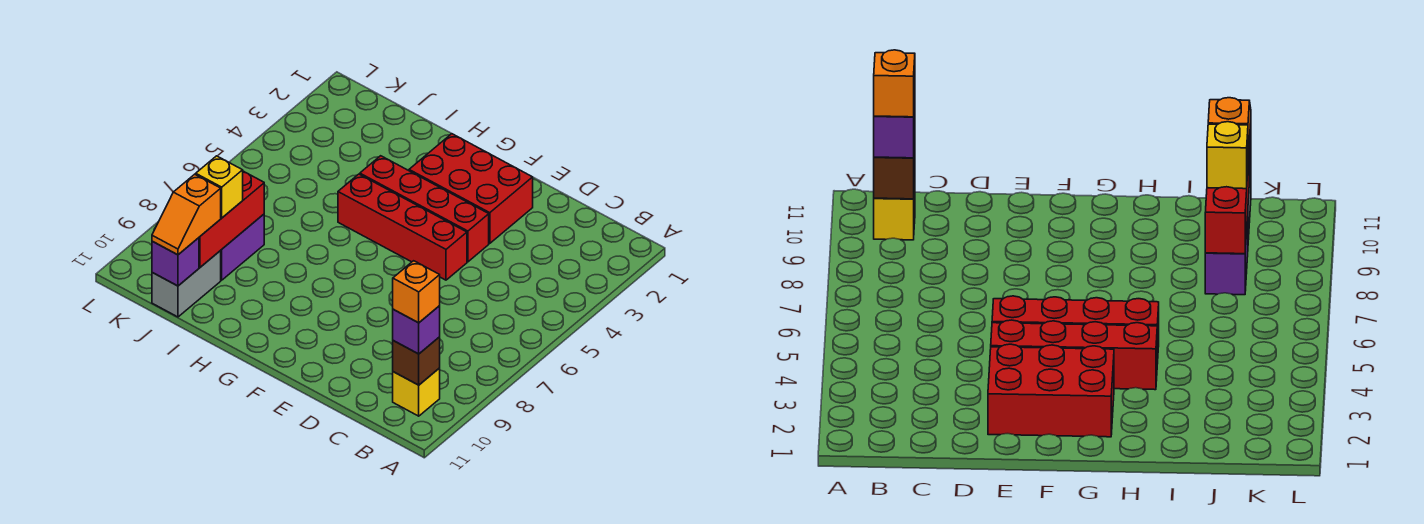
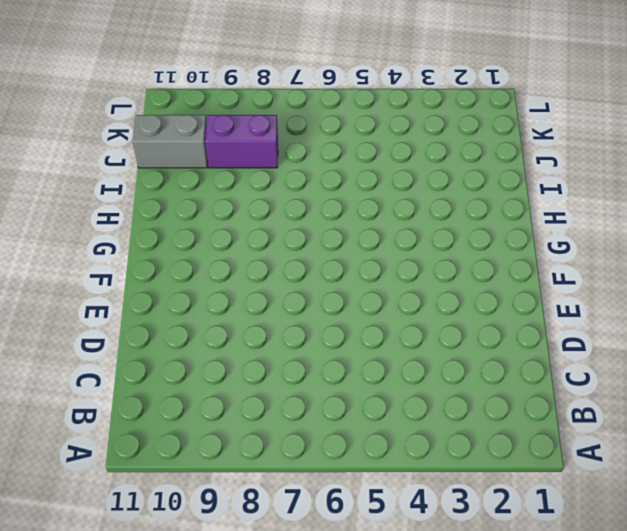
none -> yellow brick B10 level 1
none -> red brick E2:G3 level 1
none -> red brick E4:H4 level 1

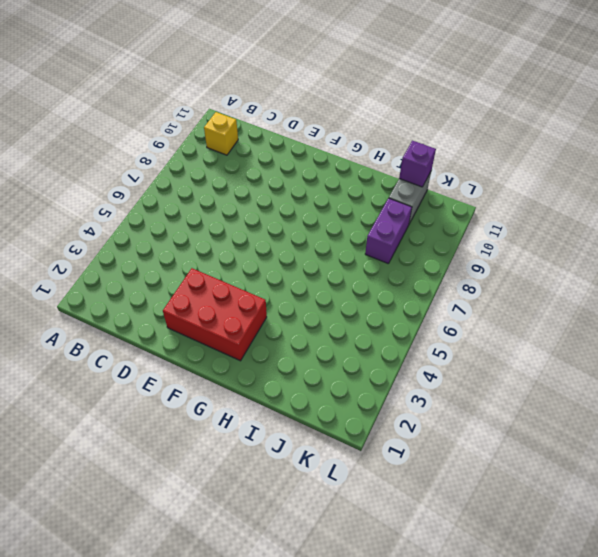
none -> red brick E4:H4 level 1
none -> red brick E5:H5 level 1
none -> brown brick B10 level 2

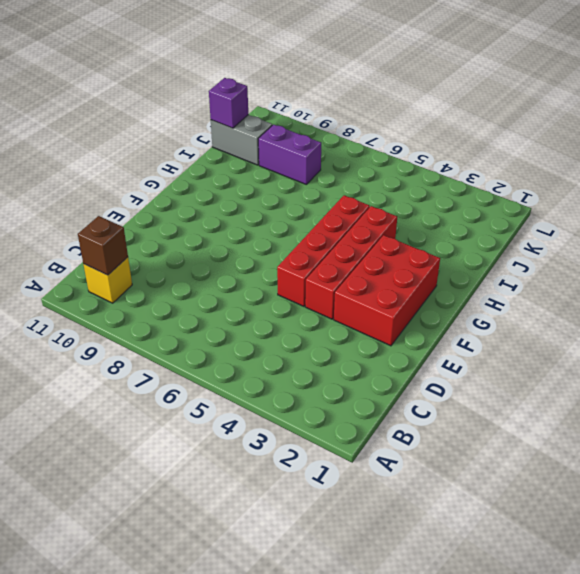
none -> red brick J8:J10 level 2
none -> purple brick B10 level 3
none -> yellow brick J9 level 3

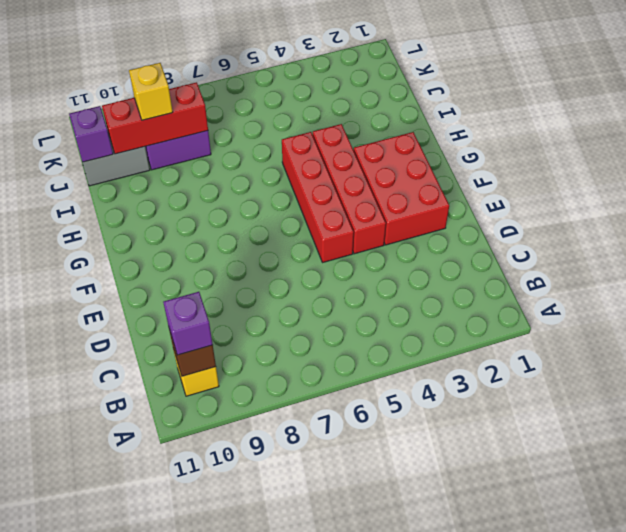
none -> orange slope J10:J11 level 3 top 10
none -> orange brick B10 level 4

